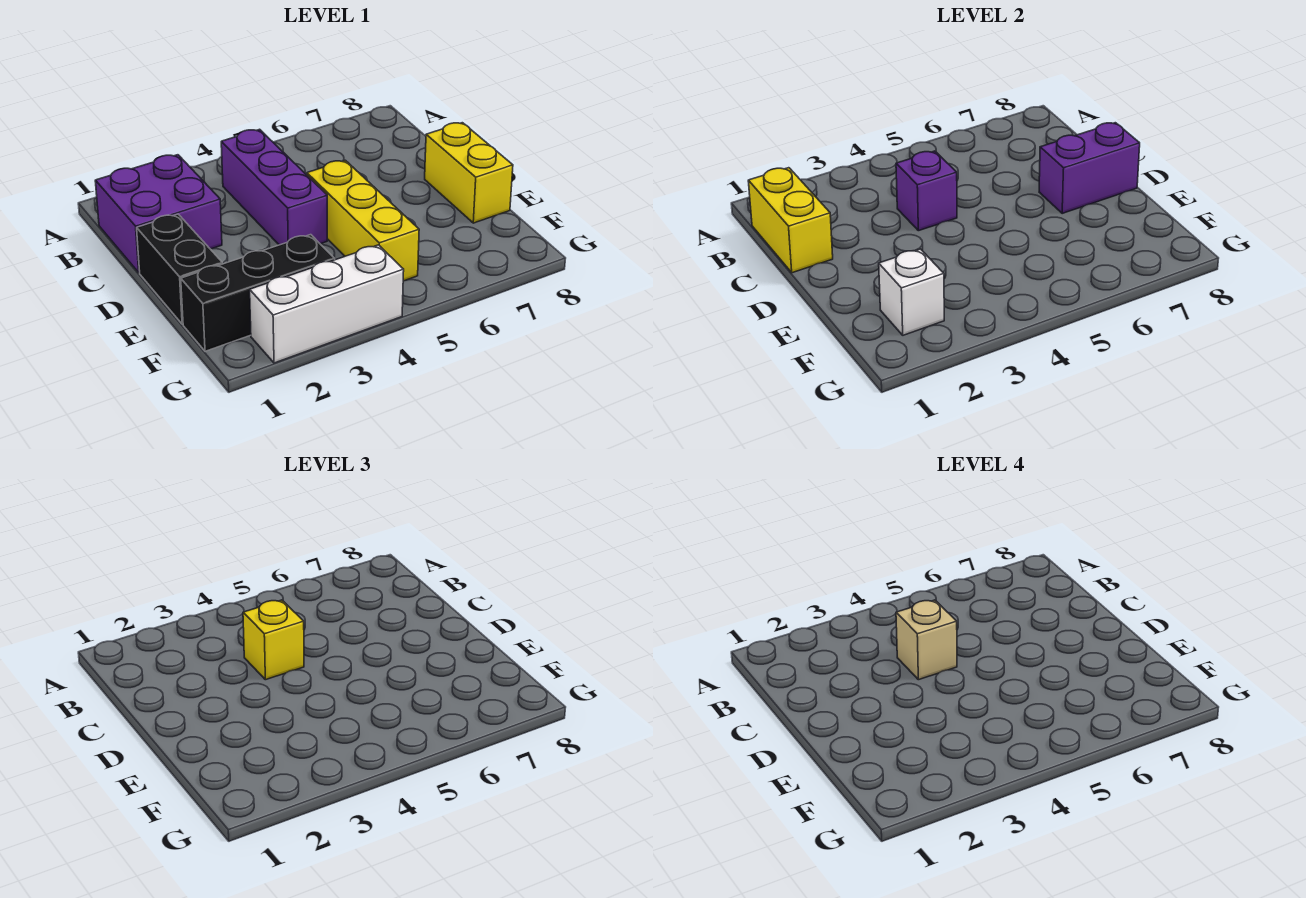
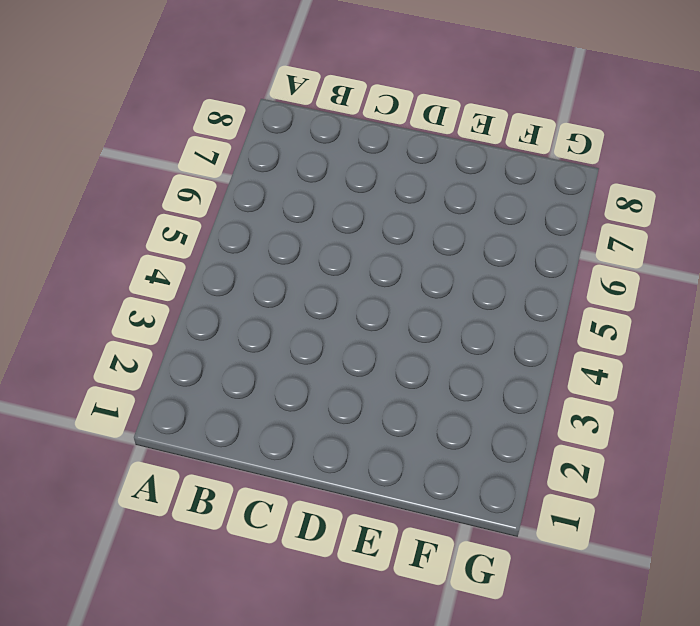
none -> purple brick B1:C2 level 1
none -> purple brick B4:D4 level 1
none -> black brick D1:E1 level 1

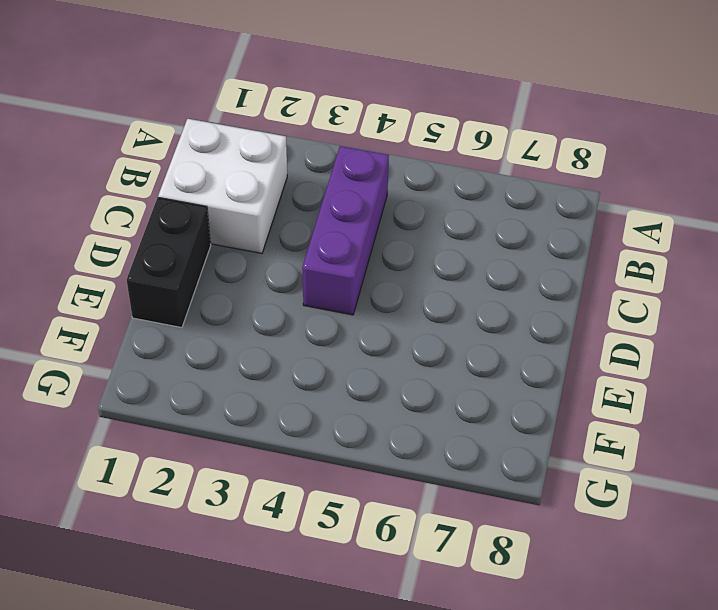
white brick B1:C2 level 1 -> purple brick B1:C2 level 1
none -> yellow brick D5:F5 level 1
none -> yellow brick D8:E8 level 1
none -> black brick F1:F3 level 1

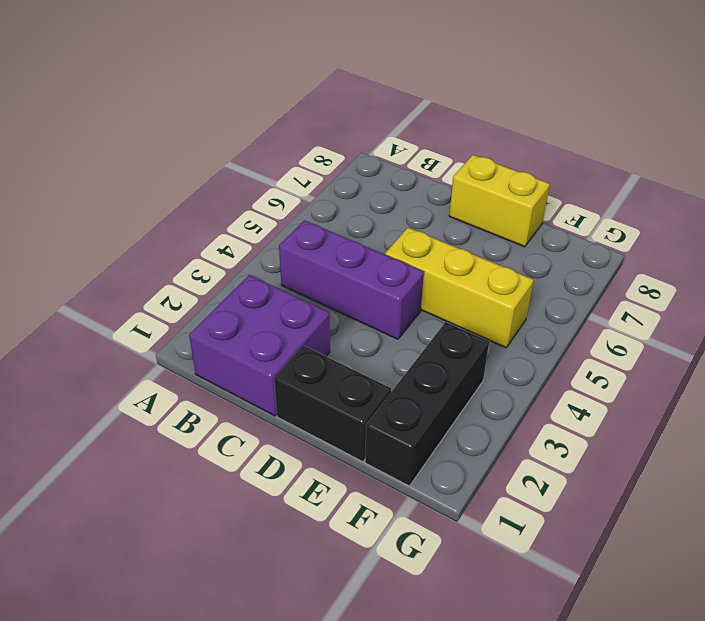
none -> white brick G2:G4 level 1
none -> yellow brick B1:C1 level 2
none -> purple brick C4 level 2

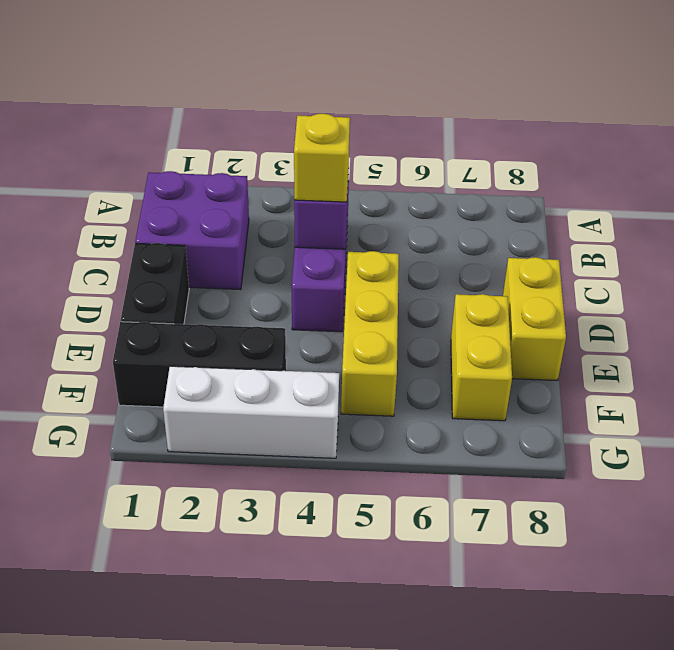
yellow brick E7:F7 level 1 -> yellow brick B1:C1 level 2
none -> purple brick D7:D8 level 2
none -> white brick F2 level 2
none -> tan brick C4 level 4

